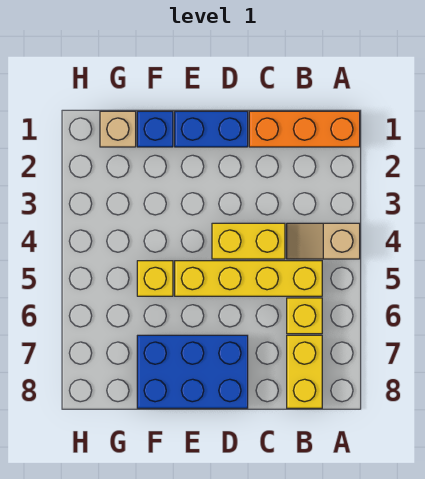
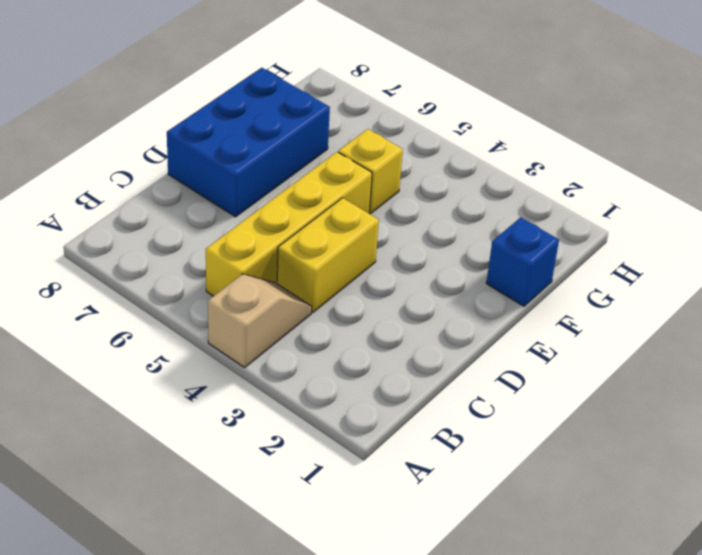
none -> orange brick A1:C1 level 1
none -> yellow brick B6 level 1

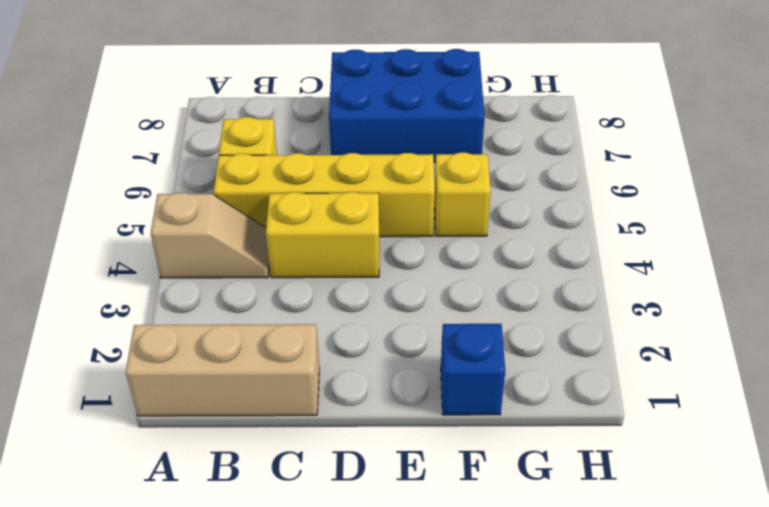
tan brick A1:C1 level 1 -> orange brick A1:C1 level 1
none -> yellow brick B7:B8 level 1
none -> blue brick D1:E1 level 1

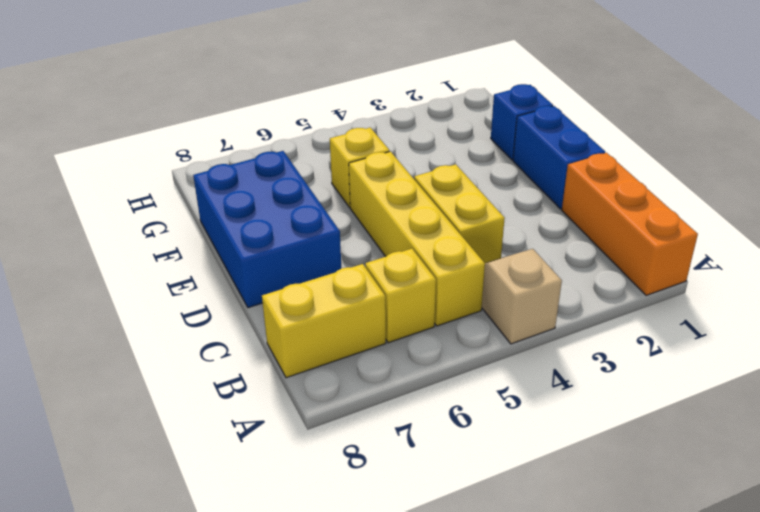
none -> tan brick G1 level 1

